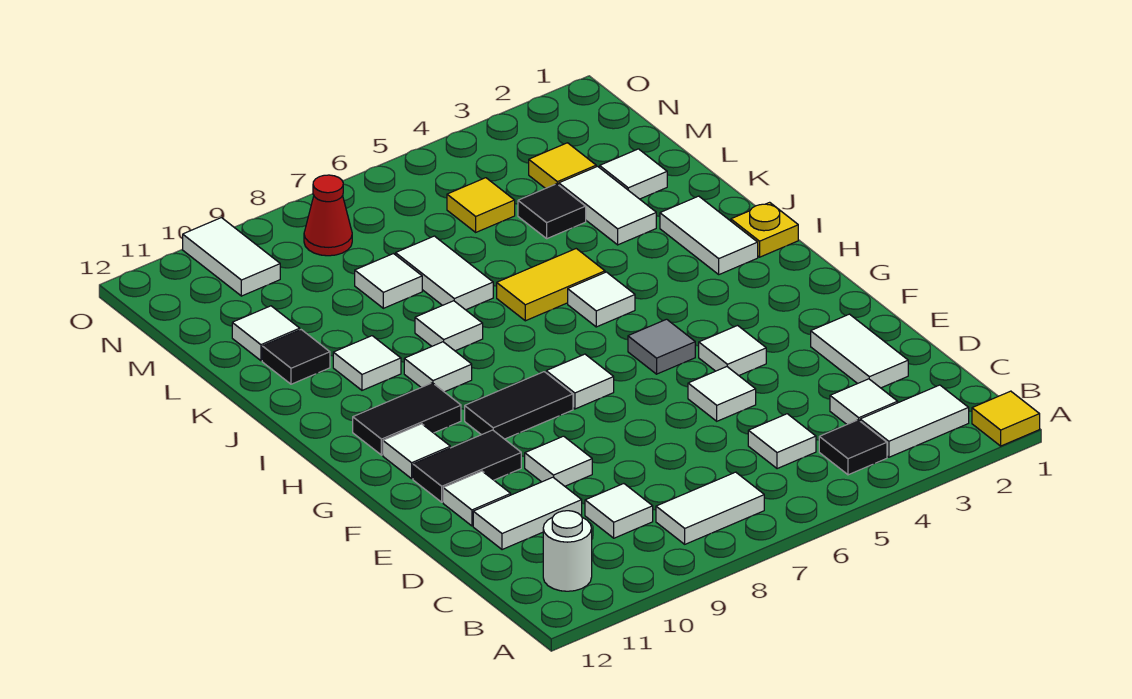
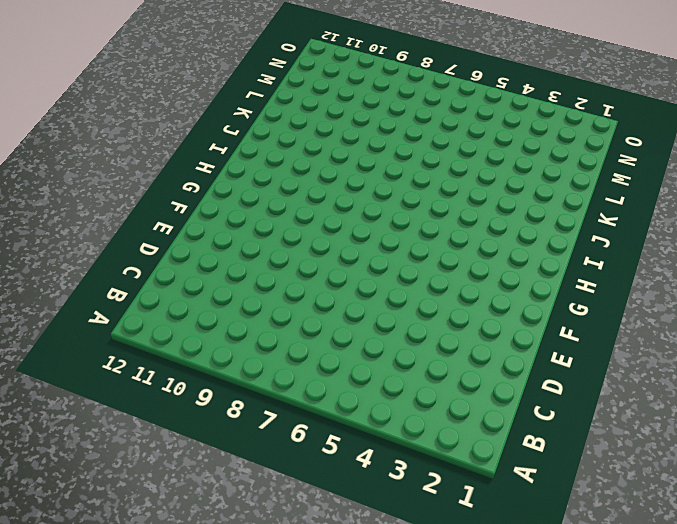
none -> yellow tile A1 level 1
none -> white tile B2:B3 level 1
none -> black tile B4 level 1
none -> white tile B7:B8 level 1

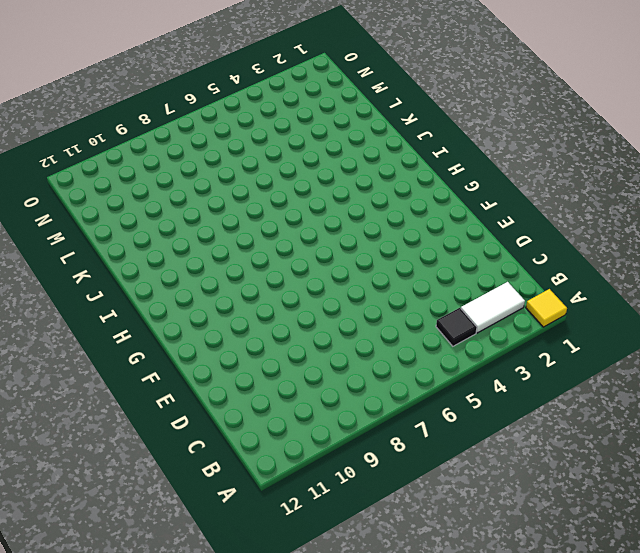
none -> white tile B7:B8 level 1
none -> white round brick B11 level 1
none -> white tile C3 level 1
none -> white tile C5 level 1

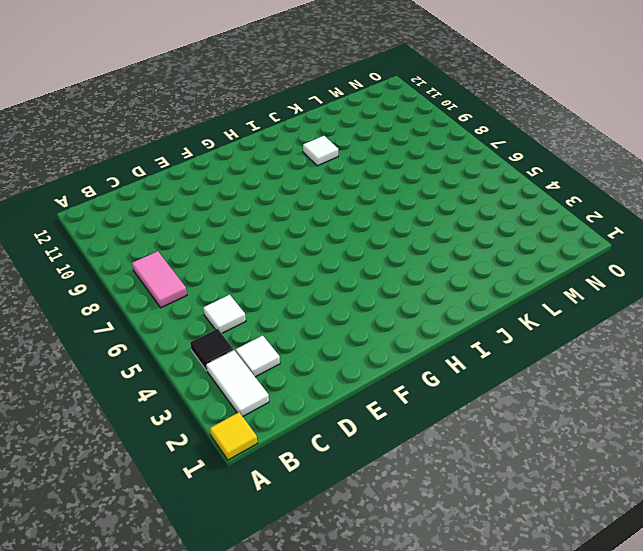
pink tile B7:B8 level 1 -> white tile B7:B8 level 1
none -> white round brick B11 level 1
none -> white tile C9 level 1
none -> white tile D2:E2 level 1
none -> white tile D10:D11 level 1

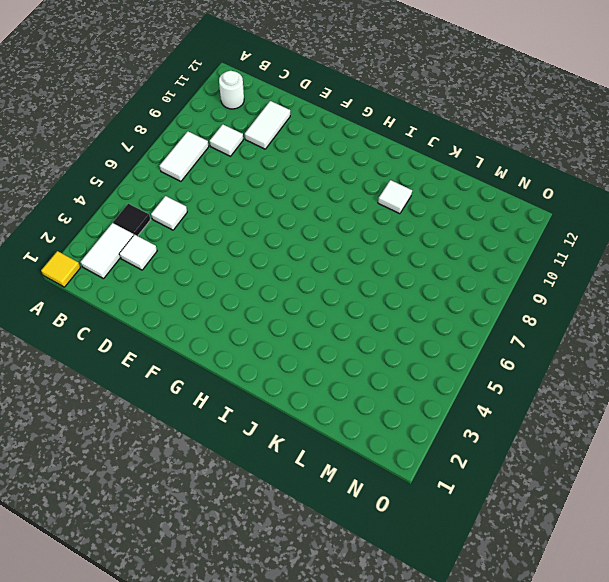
none -> white tile D2:E2 level 1
none -> white tile E5 level 1
none -> white tile E9 level 1
none -> white tile E11 level 1

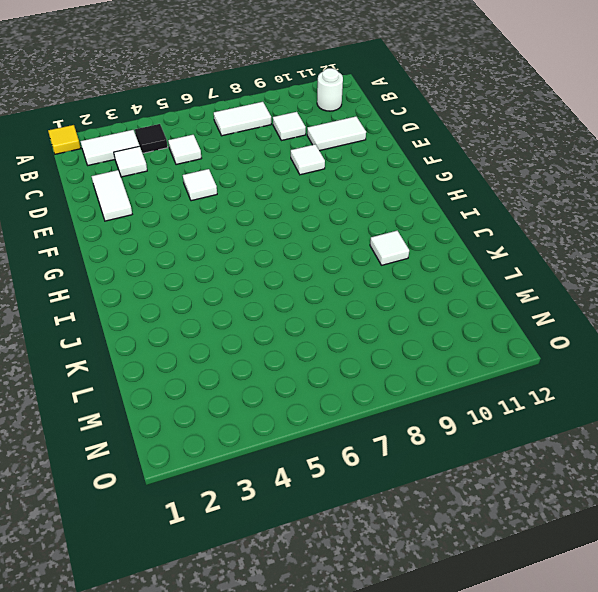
none -> white tile E11 level 1
none -> white tile F4 level 1
none -> black tile F10:F11 level 1
none -> grey tile G5 level 1

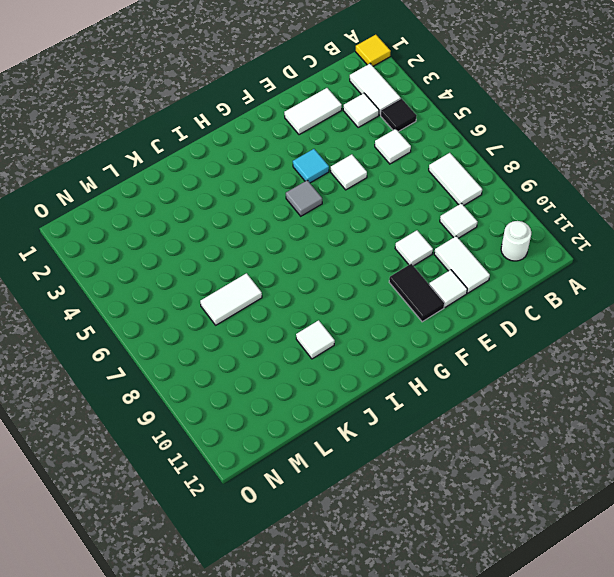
cyan tile F4 level 1 -> white tile F4 level 1
none -> white tile G7 level 1
none -> black tile G8:G9 level 1
none -> white tile G11 level 1
none -> black tile H10:H11 level 1

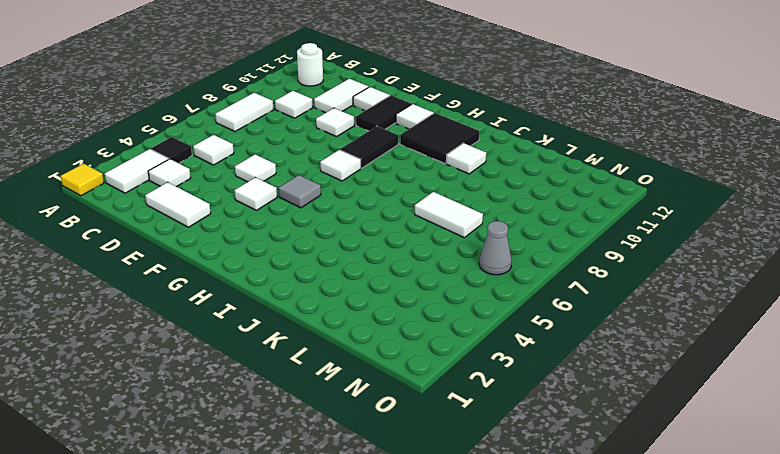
black tile H10:I11 level 1 -> black tile H10:H11 level 1
grey cone N6 level 1 -> none
none -> yellow plate I1 level 1
none -> white tile I2:J2 level 1
none -> white tile I5 level 1
none -> white tile I9 level 1

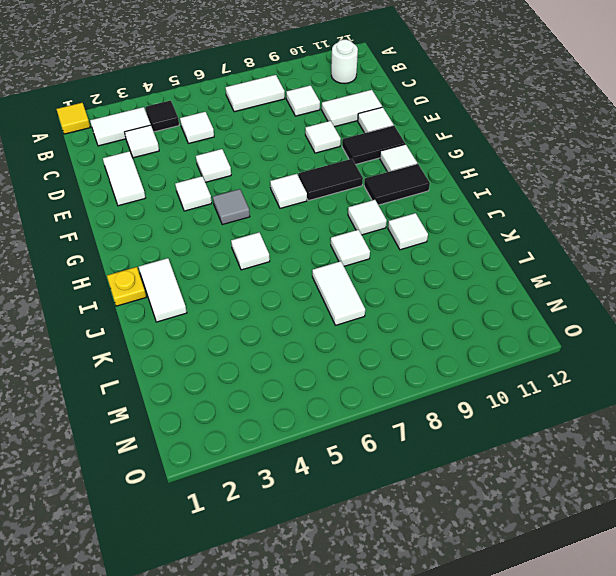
none -> yellow tile J5:J6 level 1
none -> white tile K3:L3 level 1
none -> black tile K11 level 1
none -> white tile L2 level 1

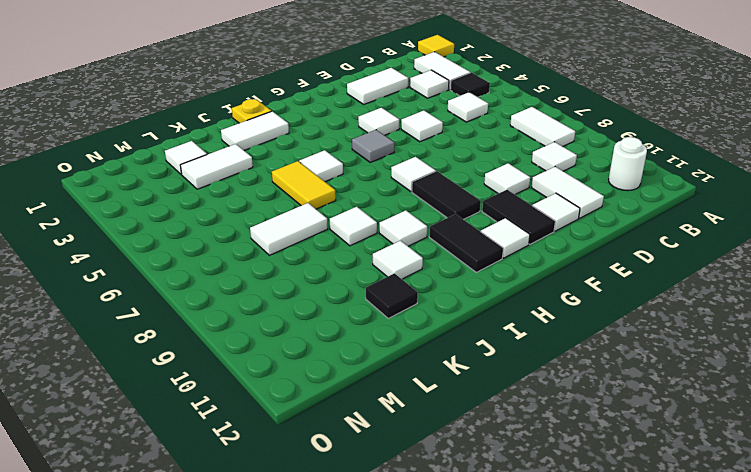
none -> black tile L4 level 1
none -> white tile L8 level 1
none -> white tile L11 level 1
none -> yellow tile M3 level 1

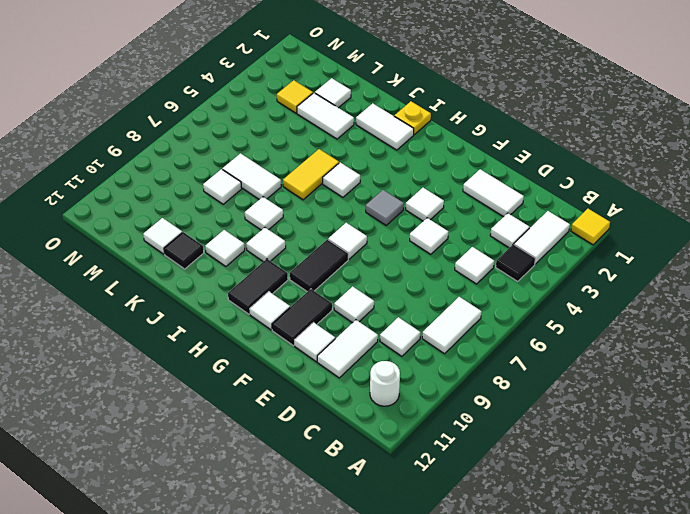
none -> black tile L4 level 1
none -> yellow tile M5 level 1
none -> red cone N8 level 1
none -> white tile N10:O10 level 1

